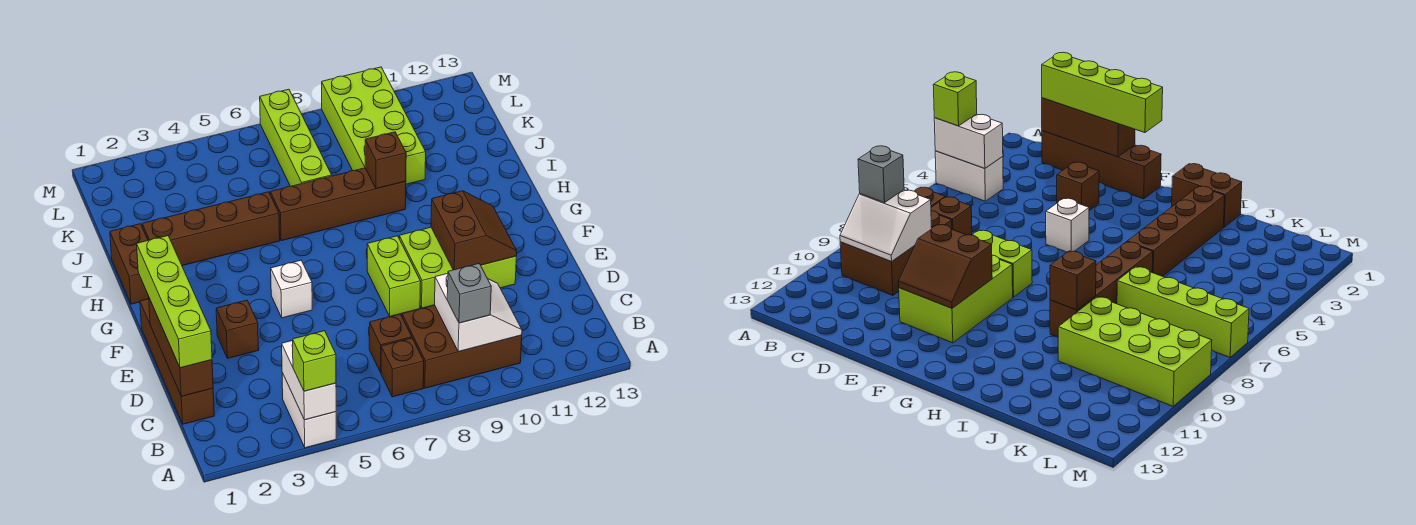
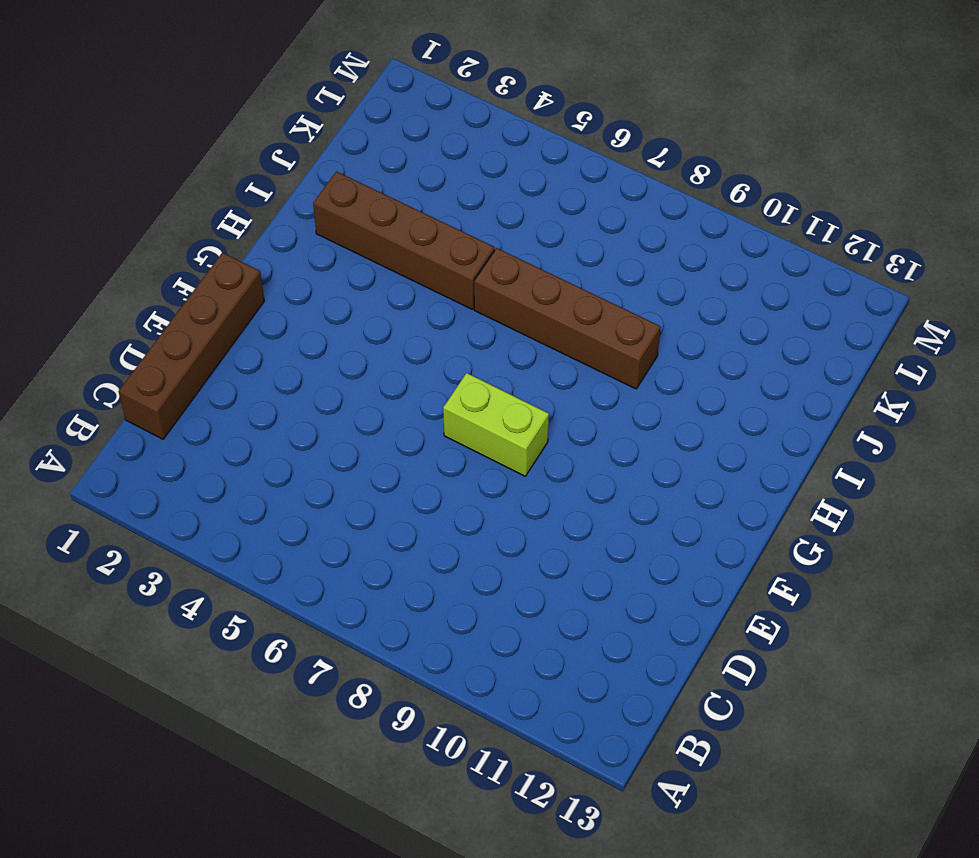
lime brick F7:F8 level 1 -> lime brick E8:F8 level 1
none -> white brick A4:B4 level 1
none -> brown brick B7 level 1
none -> brown brick B8:C10 level 1

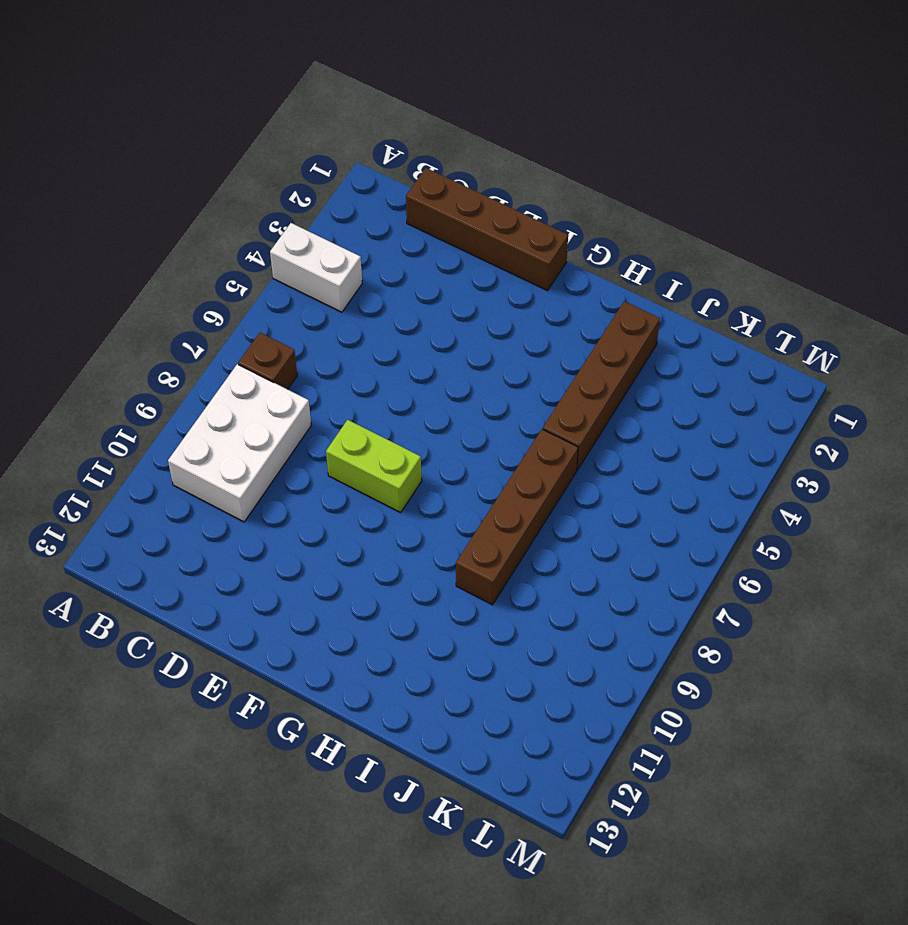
white brick B8:C10 level 1 -> brown brick B8:C10 level 1
none -> brown brick C7 level 1
none -> brown brick E3 level 1
none -> lime brick E9:F11 level 1

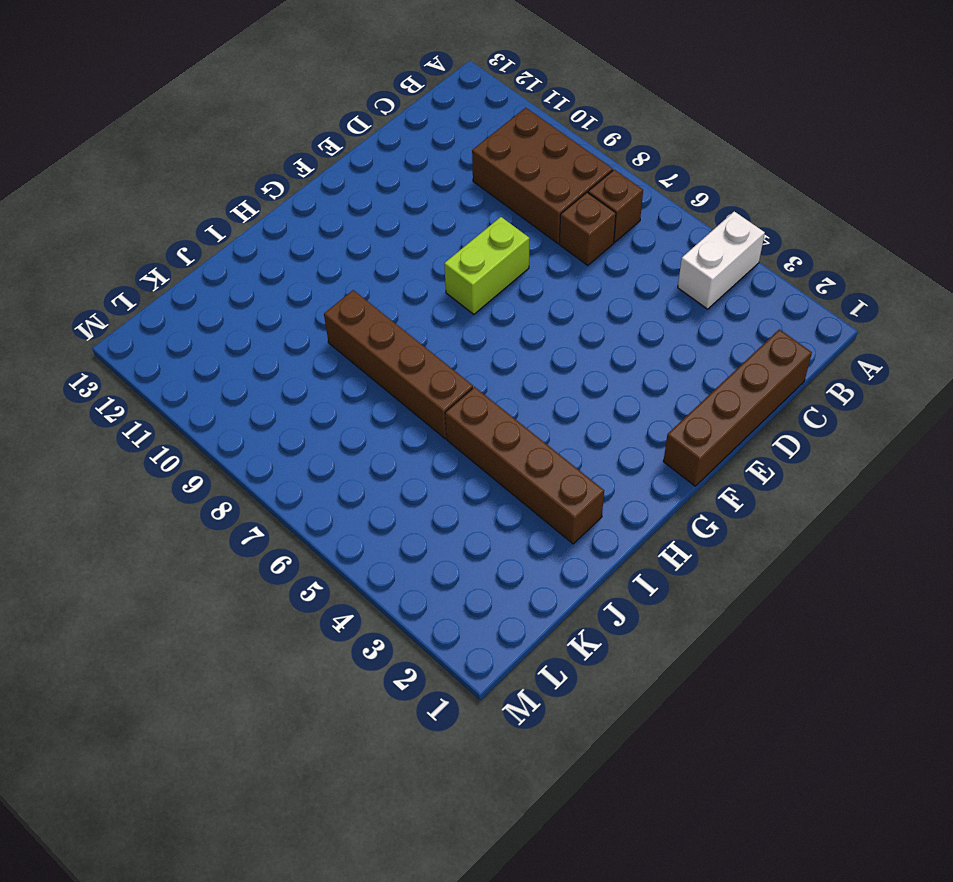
none -> brown brick E3 level 1
none -> lime brick E9:F11 level 1
none -> white brick F5 level 1

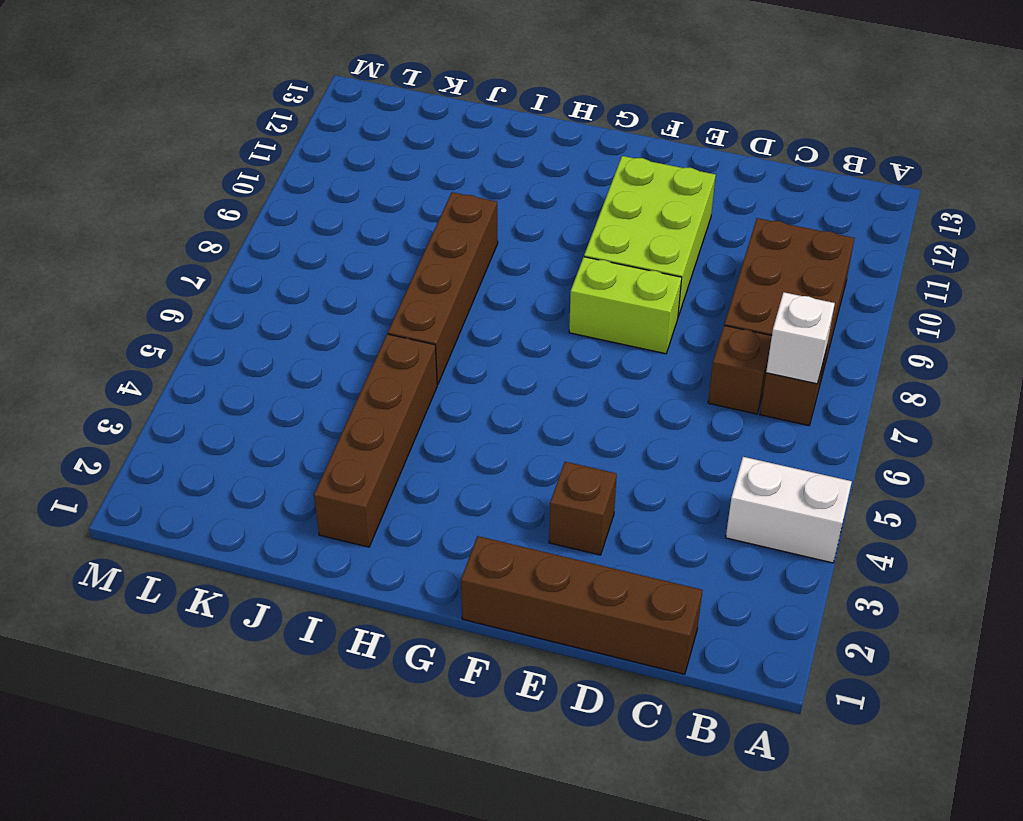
white brick B7 level 2 -> white brick F5 level 1
none -> brown brick H1:I1 level 1
none -> lime brick J7:M7 level 1
none -> lime brick J9:M10 level 1

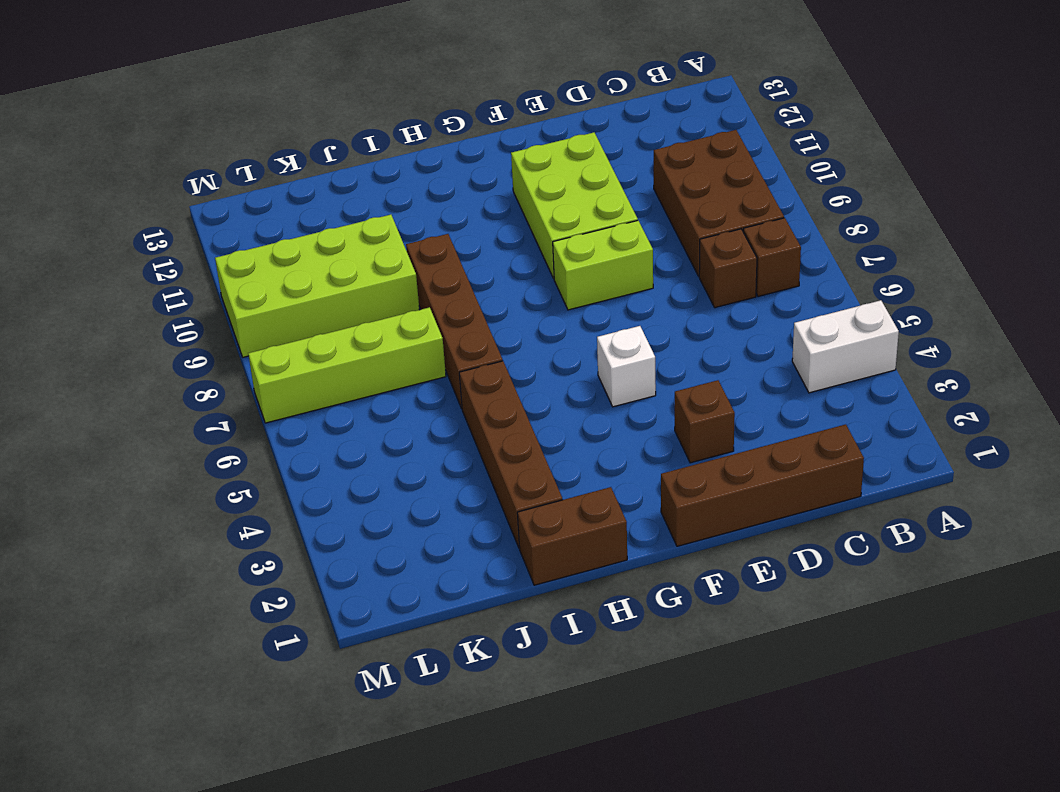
none -> white brick A4:B4 level 2
none -> white slope B9:C10 level 2 top 9
none -> brown brick C1:E1 level 2

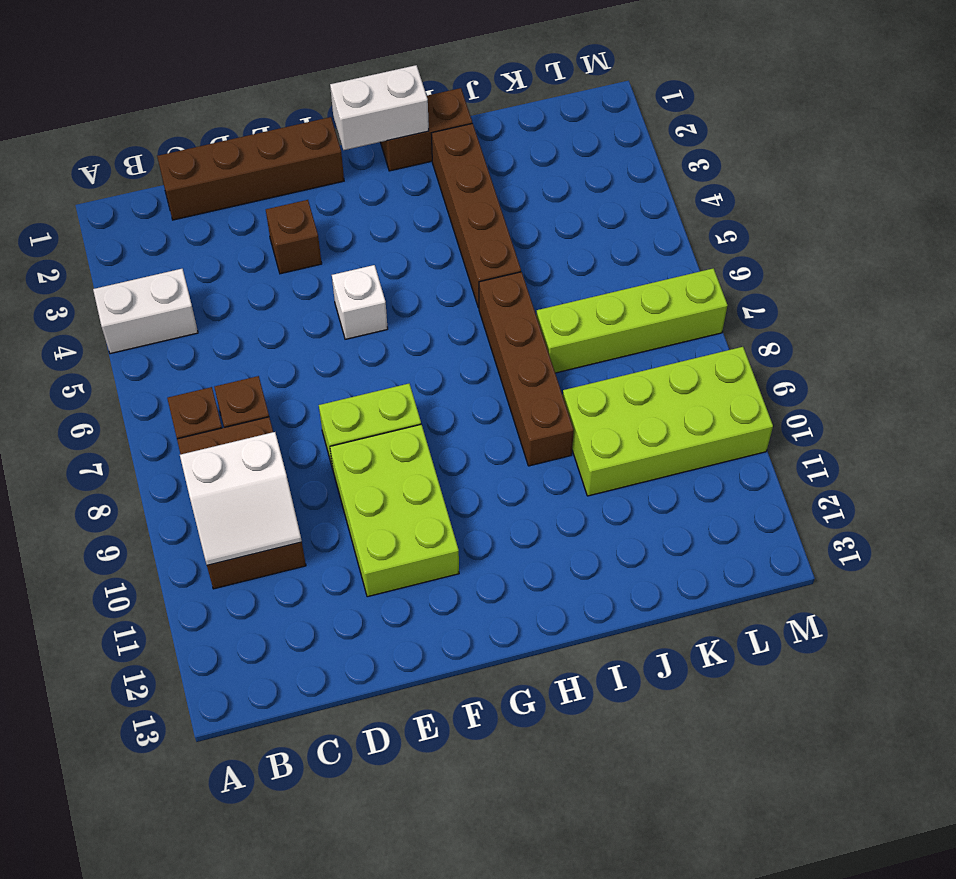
white brick G1:H1 level 2 -> white brick A4:B4 level 2
none -> brown brick C1:E1 level 2
none -> brown slope E10:F11 level 2 top 10
none -> brown brick I9 level 2

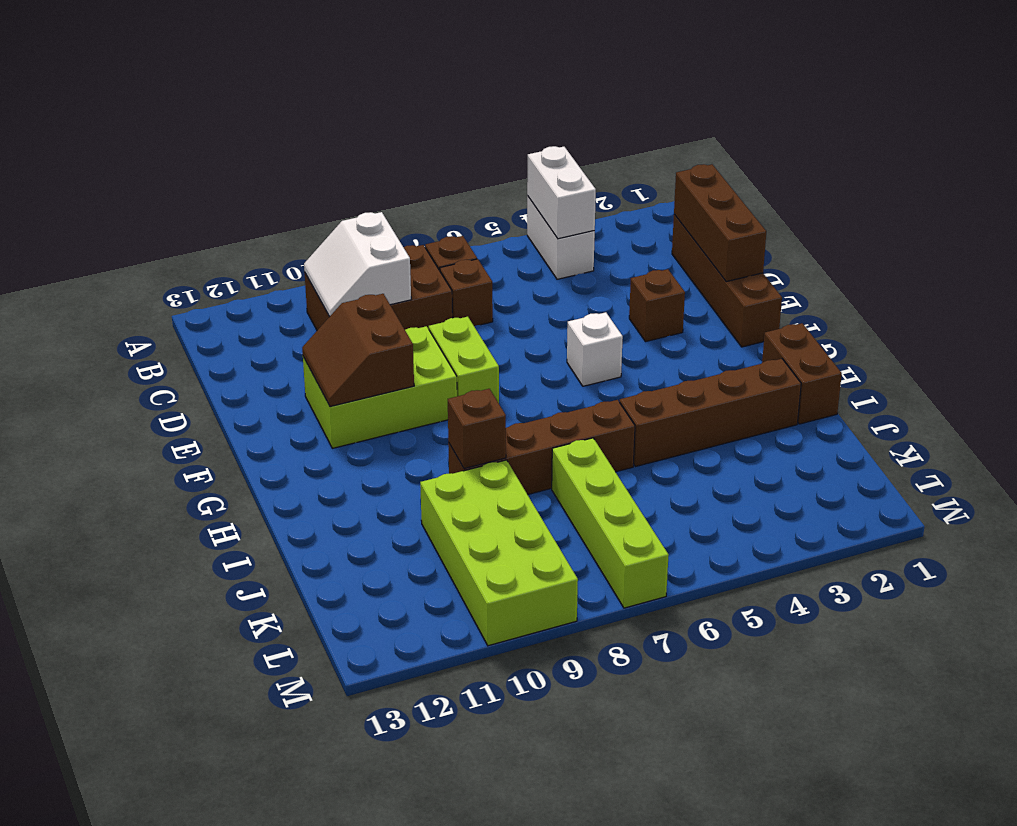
none -> lime brick A4 level 3
none -> grey brick B9 level 3
none -> lime brick C1:F1 level 3

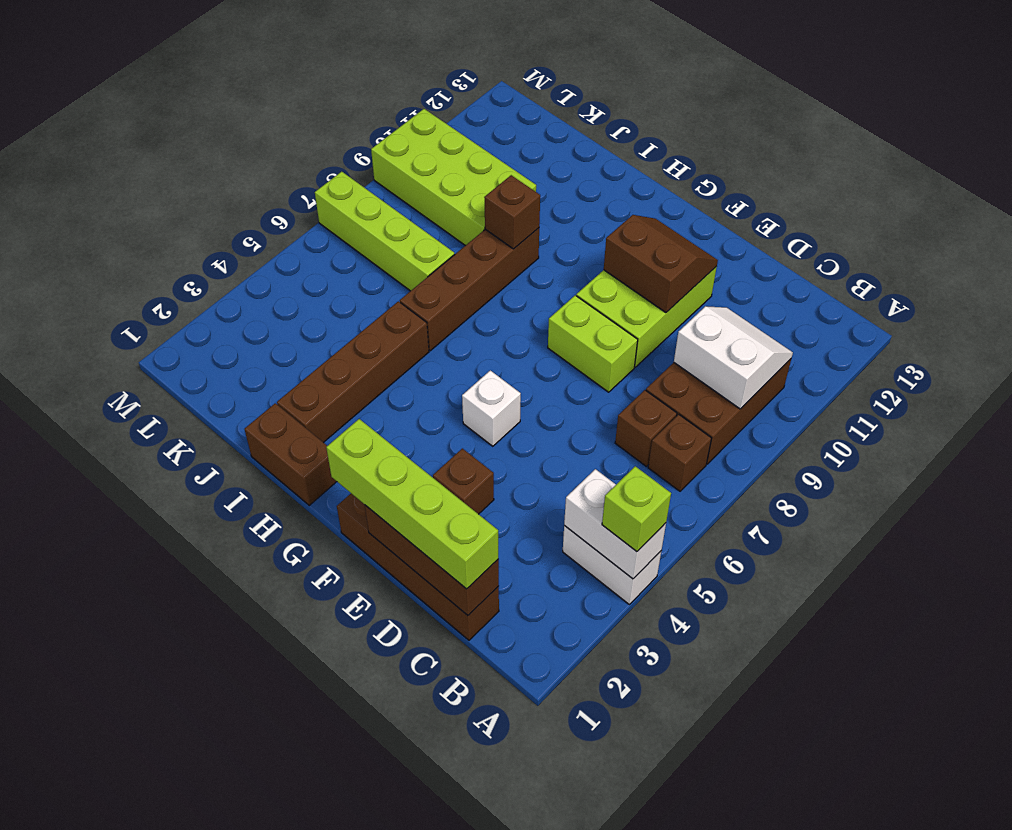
none -> grey brick B9 level 3

